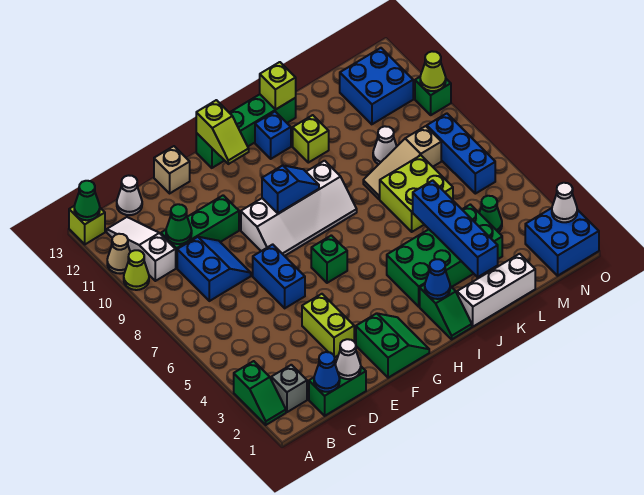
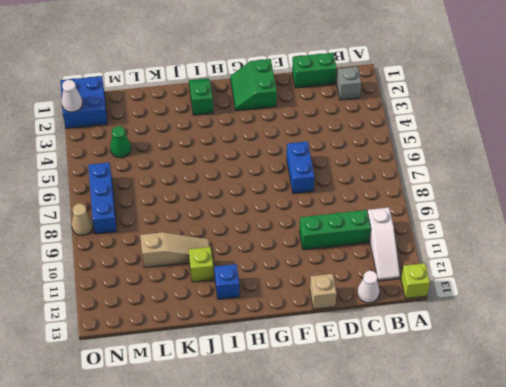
tan slope J10:L10 level 1 top L -> tan slope K8:M8 level 1 top M
tan cone O8 level 1 -> tan cone A11 level 1
none -> green slope A2:A3 level 1 top 3
none -> lime cone A10 level 1
none -> blue slope C8:D9 level 1 top C
none -> lime brick E3:E4 level 1

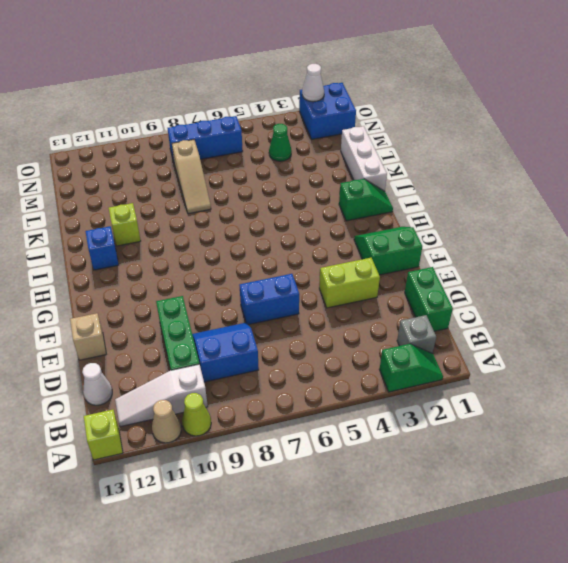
none -> white slope F8:I9 level 1 top 9
none -> green brick G6 level 1
none -> green brick G13:J13 level 1
none -> green brick I3:L4 level 1

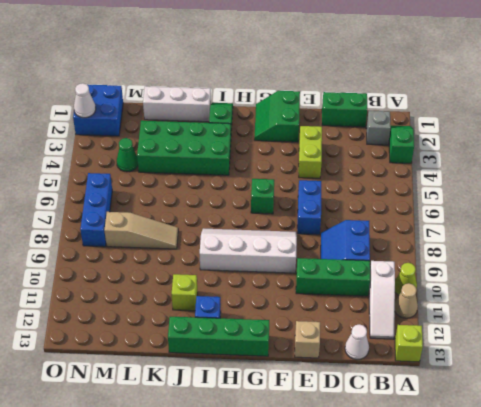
none -> lime brick K6:L7 level 1
none -> white cone L9 level 1
none -> blue brick M11:N12 level 1
none -> green brick O10 level 1

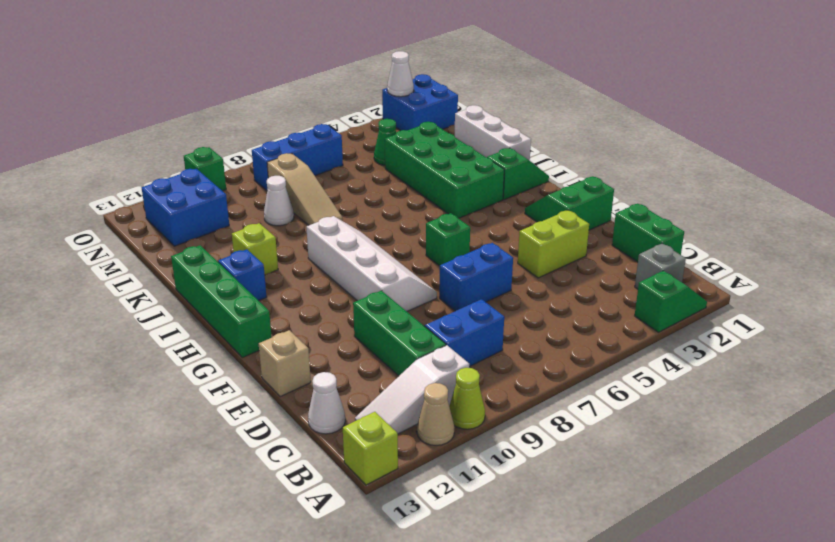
none -> lime brick K6:L7 level 1
none -> green cone A13 level 2
none -> blue cone C1 level 2
none -> green cone C10 level 2

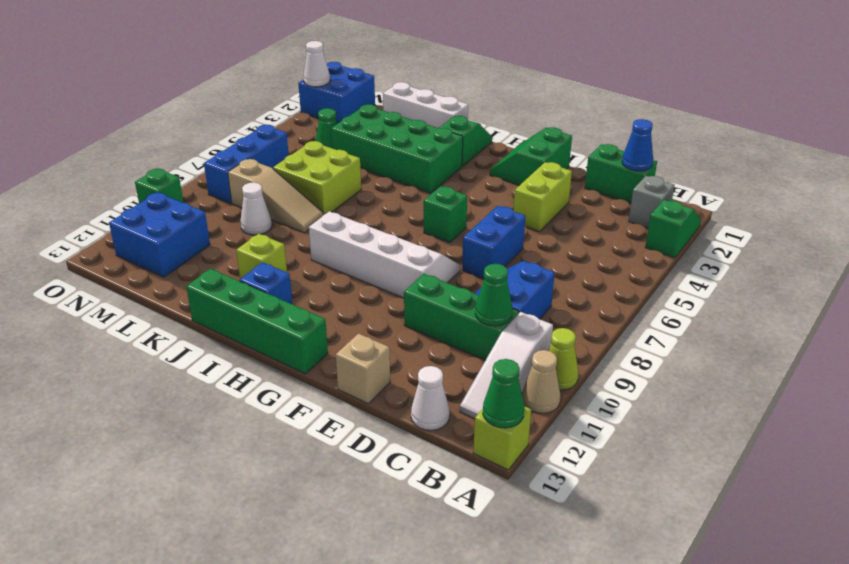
none -> white cone D1 level 2
none -> blue slope G9:H9 level 2 top G
none -> lime slope G12:G13 level 2 top 13
none -> blue cone I2 level 2

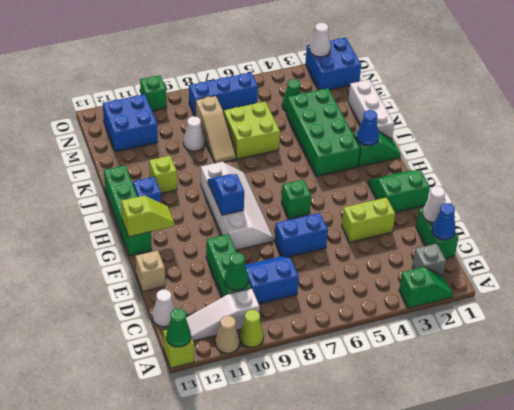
none -> lime brick J13 level 2
none -> blue brick K2:K5 level 2
none -> lime cone O10 level 2

